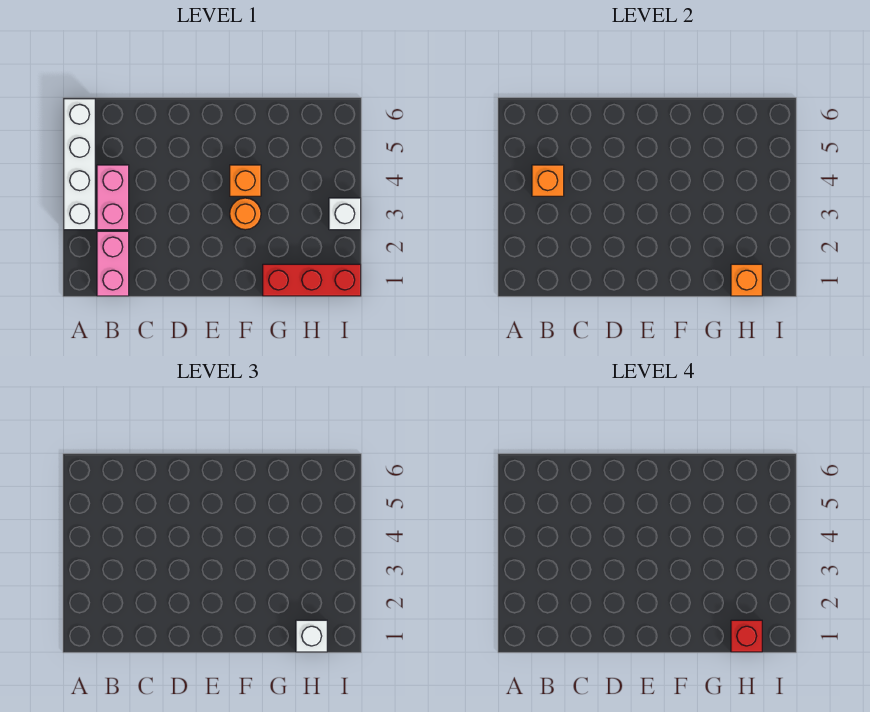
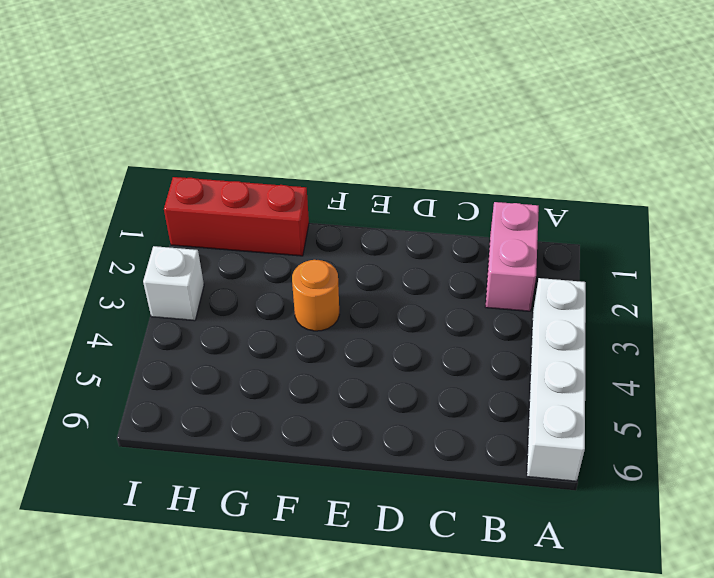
none -> pink brick B3:B4 level 1
none -> orange brick F4 level 1

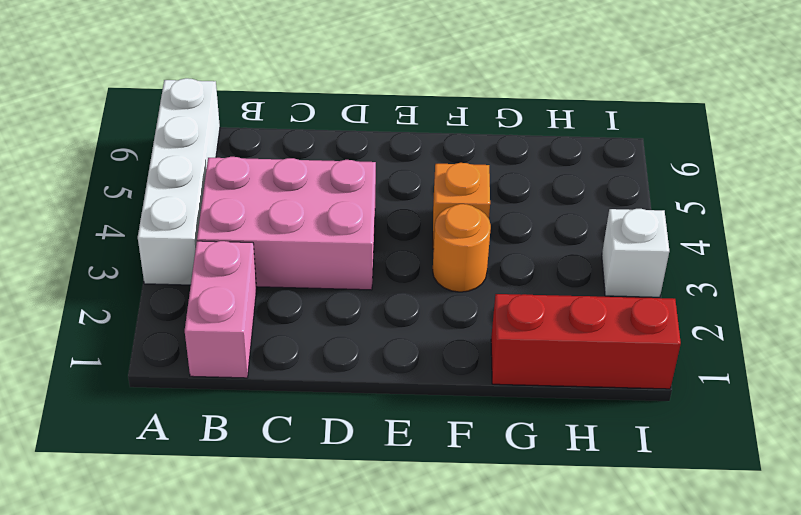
pink brick B3:D4 level 1 -> pink brick B3:B4 level 1
none -> orange brick B4 level 2
none -> orange brick H1 level 2

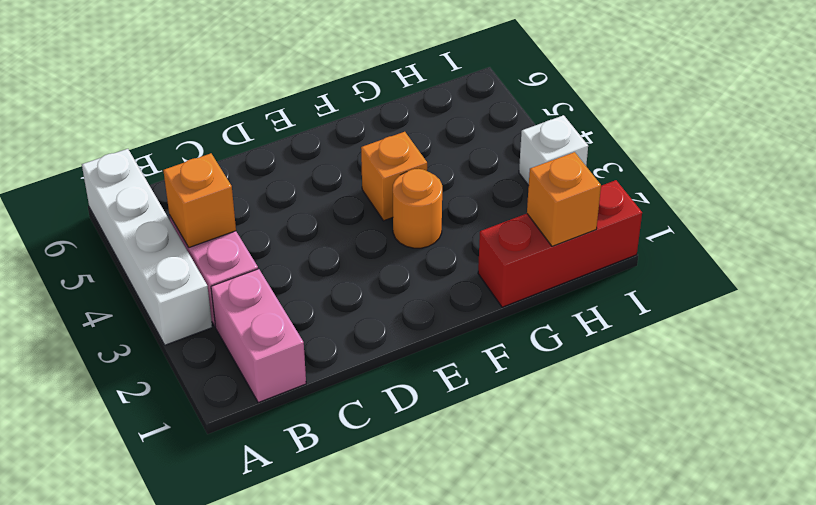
none -> white brick H1 level 3
none -> red brick H1 level 4

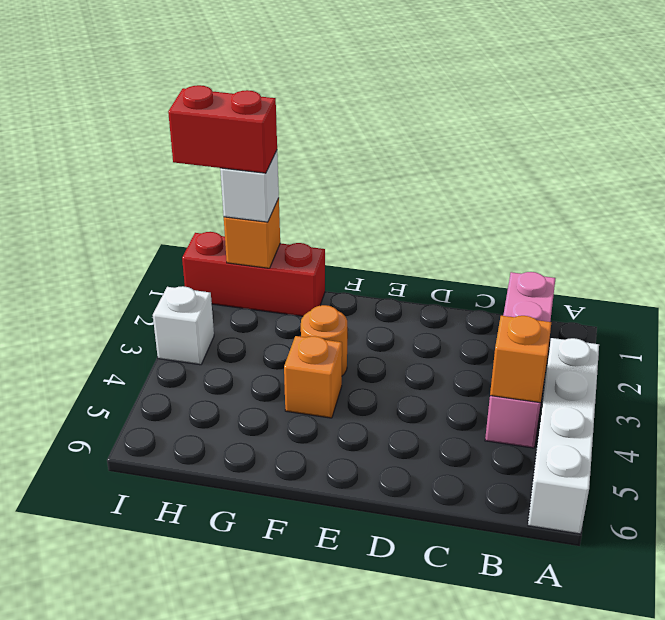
red brick H1:I1 level 4 -> red brick H1 level 4

